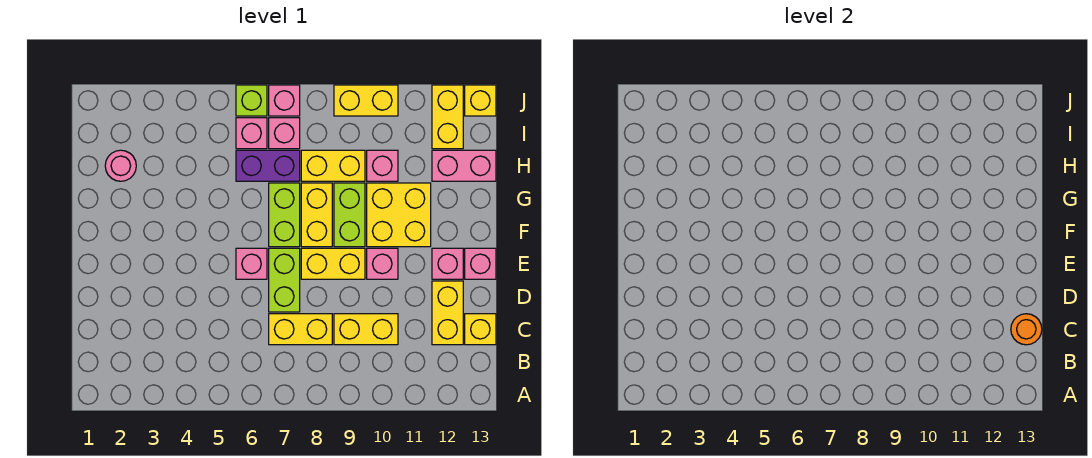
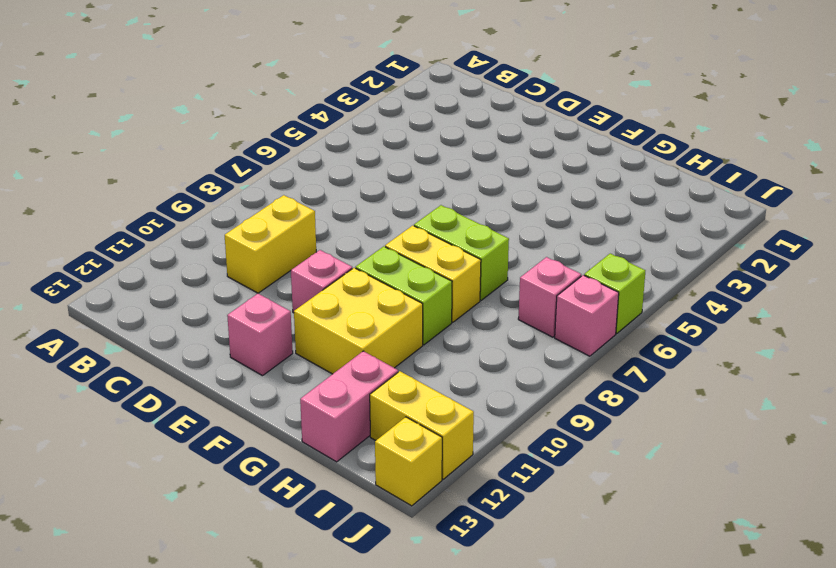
none -> yellow brick C7:C8 level 1
none -> yellow brick C12:D12 level 1
none -> yellow brick C13 level 1

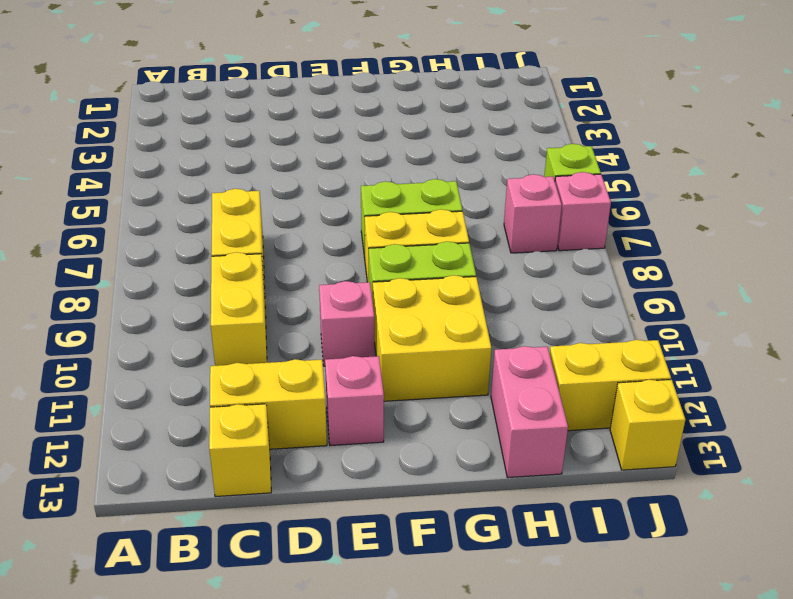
none -> lime brick D7:E7 level 1
none -> pink brick E6 level 1
none -> yellow brick E8:E9 level 1

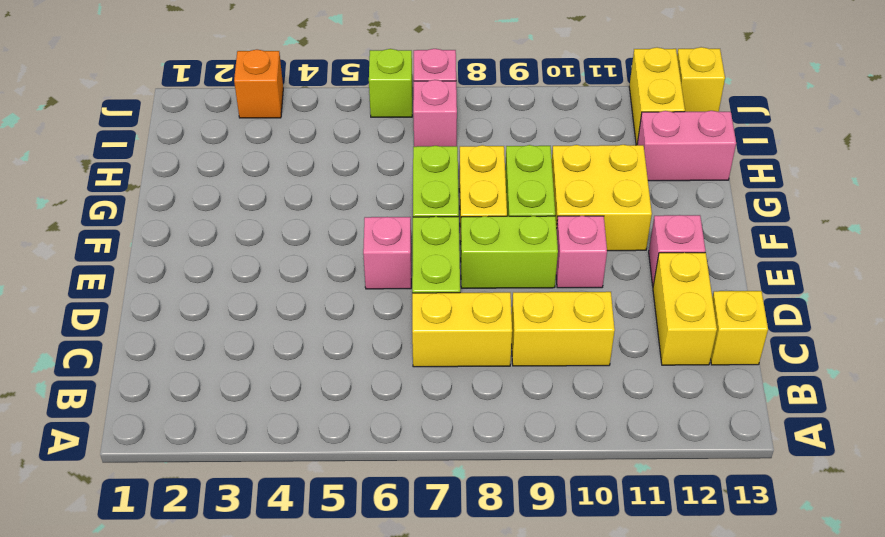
lime brick E8:E9 level 1 -> yellow brick E8:E9 level 1
orange brick J3 level 1 -> none
none -> pink brick E13 level 1
none -> pink round brick H2 level 1
none -> purple brick H6:H7 level 1

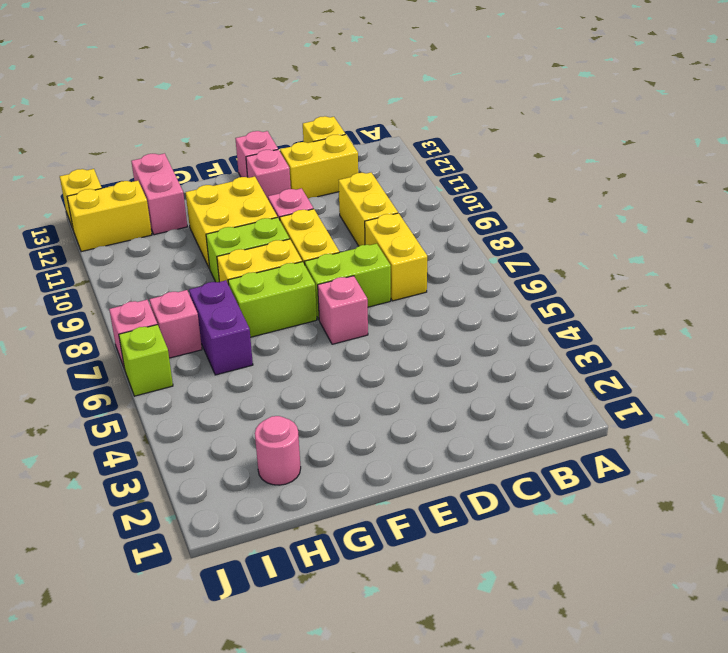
none -> yellow brick H8:H9 level 1
none -> pink brick H10 level 1
none -> pink brick I6 level 1

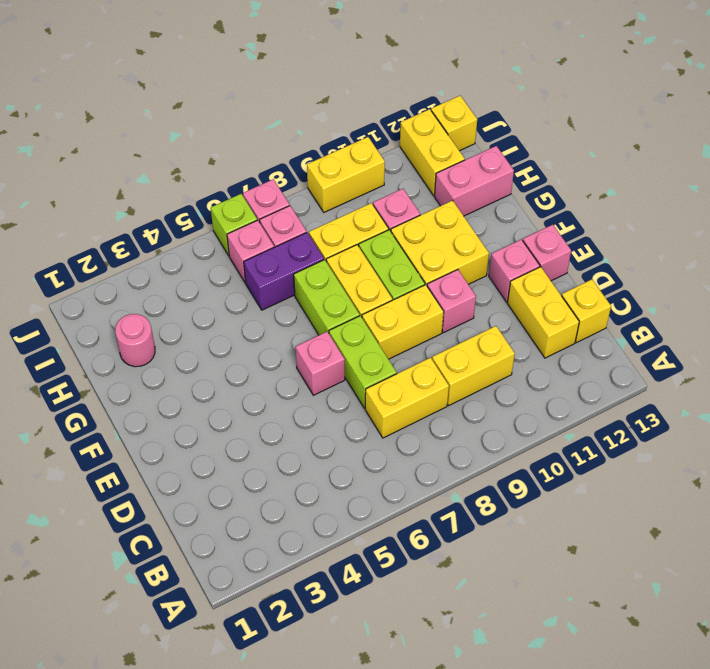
none -> orange round brick C13 level 2

